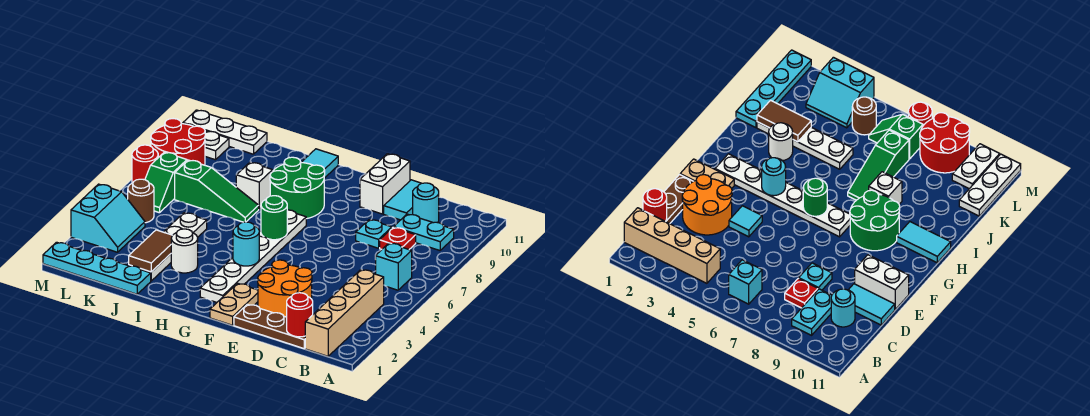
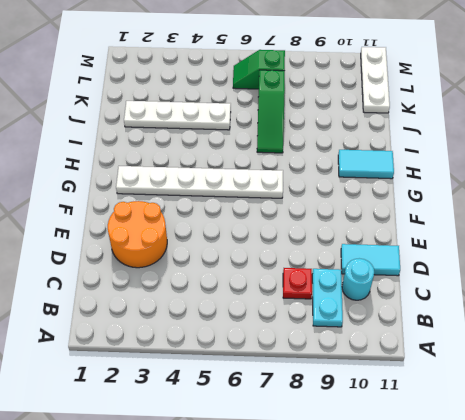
none -> tan brick B1:B4 level 1
none -> cyan brick B6 level 1
none -> brown plate C1:E1 level 1
none -> cyan plate D8 level 1

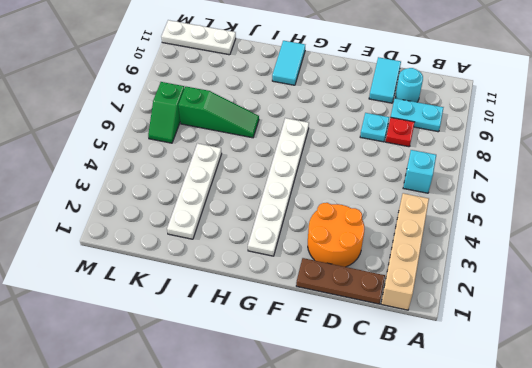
none -> cyan tile E4 level 1
none -> white brick E10:E11 level 1
none -> tan plate F1:F2 level 1
none -> green round brick G8:H9 level 1

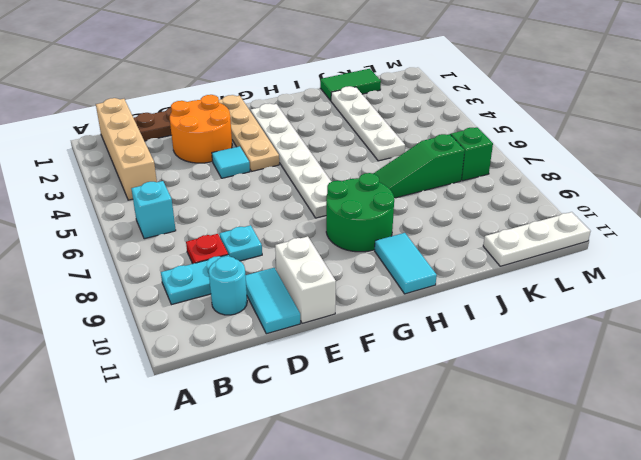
tan plate F1:F4 level 1 -> tan plate F1:F2 level 1
green tile J1:K1 level 1 -> cyan plate J1:M1 level 1
none -> white round brick I3 level 1
none -> white brick I8 level 1
none -> cyan slope L3:M4 level 1 top M
none -> brown round brick L5 level 1

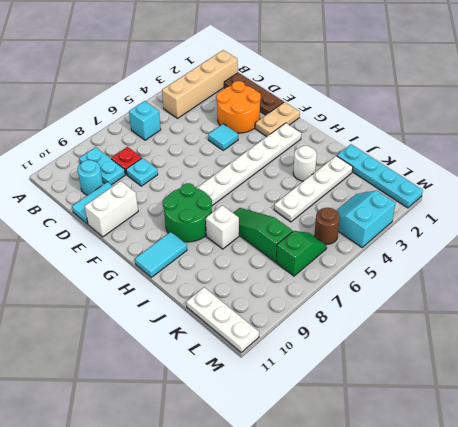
none -> red round brick L8:M9 level 1
none -> white plate L10:M10 level 1
none -> red round brick M7 level 1
none -> red round brick C1 level 2

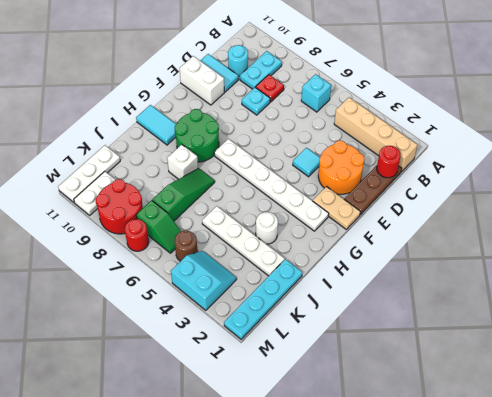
none -> cyan round brick G4 level 2
none -> green round brick G6 level 2
none -> brown tile J2:J3 level 2

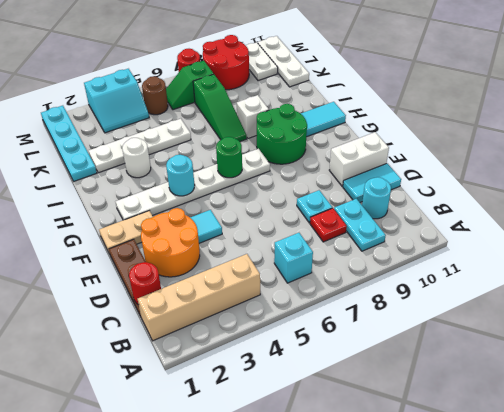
none -> brown tile J2:J3 level 2

